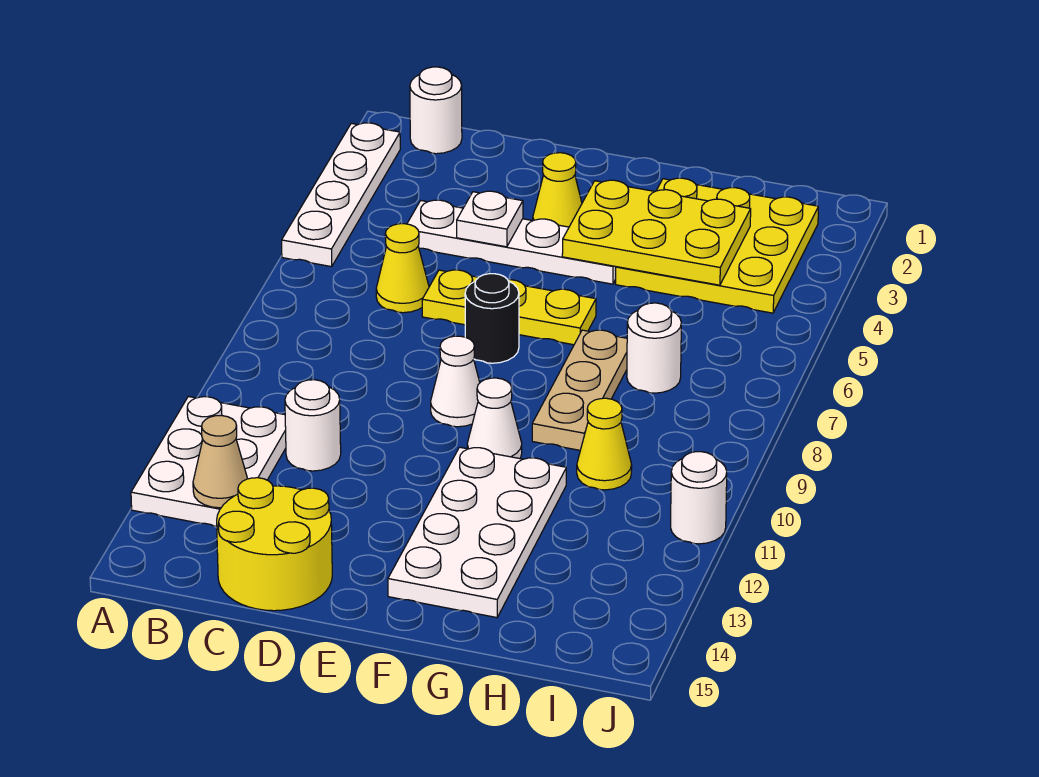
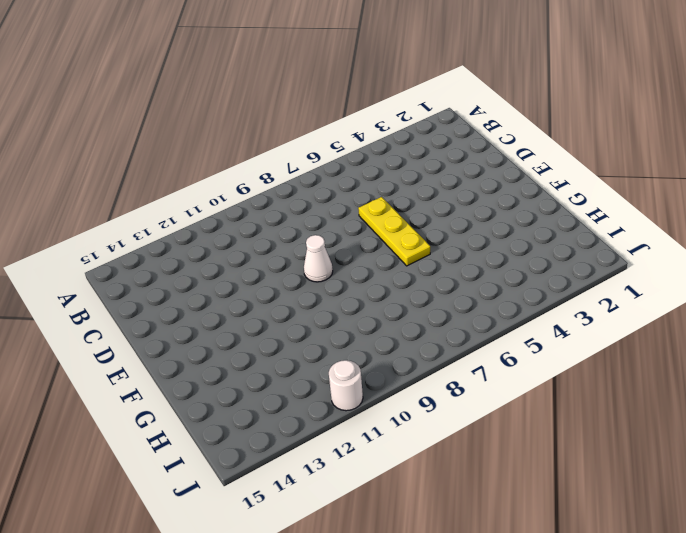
none -> white plate A2:A5 level 1
none -> white plate A11:B13 level 1
none -> white round brick B1 level 1

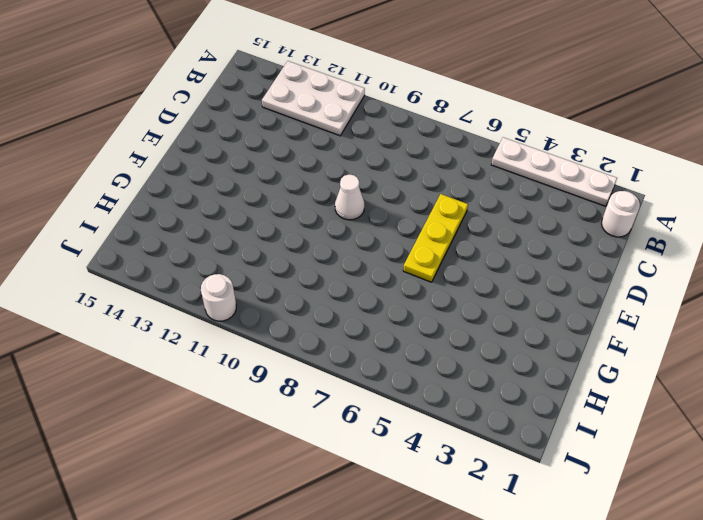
none -> white plate C4:F4 level 1
none -> yellow cone C6 level 1
none -> white round brick C11 level 1

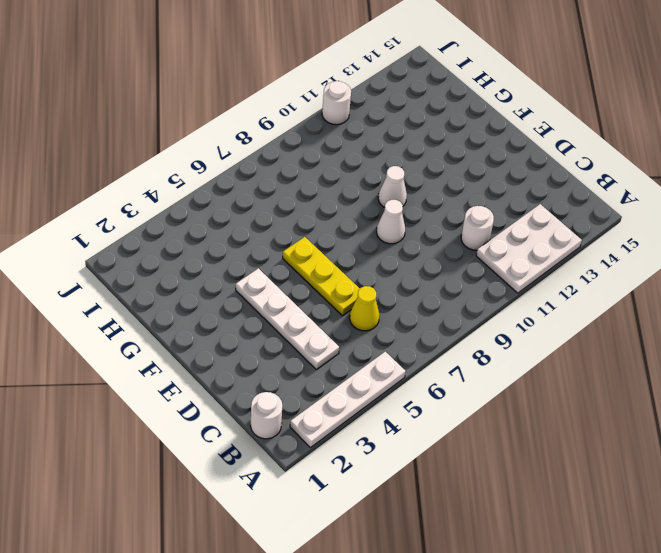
none -> yellow round brick C14:D15 level 1
none -> yellow cone E3 level 1
none -> black round brick E7 level 1

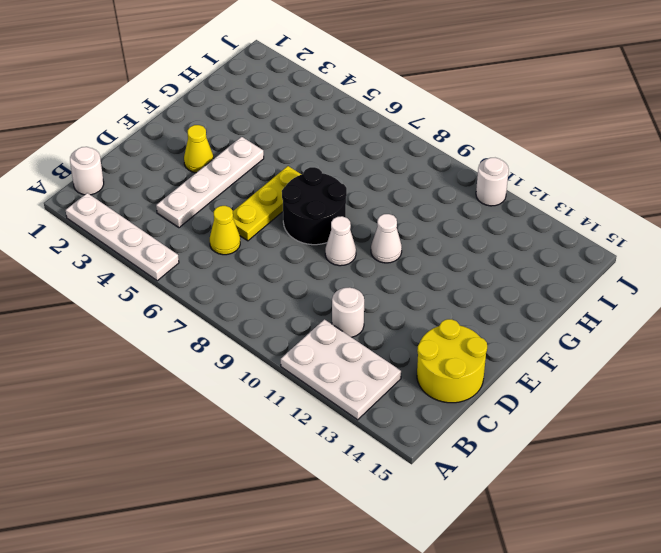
black round brick E7:F8 level 1 -> black round brick E7 level 1
none -> white plate F11:G14 level 1
none -> yellow plate G2:I4 level 1
none -> tan plate G7:G9 level 1

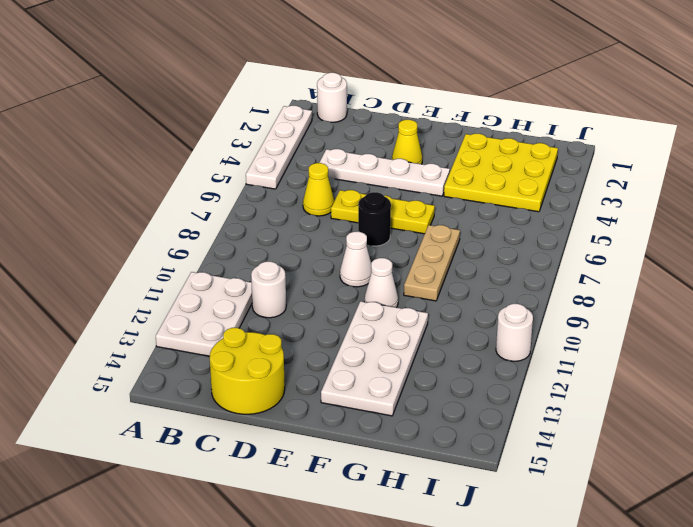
none -> white round brick H7 level 1
none -> yellow cone H10 level 1
none -> tan cone B13 level 2

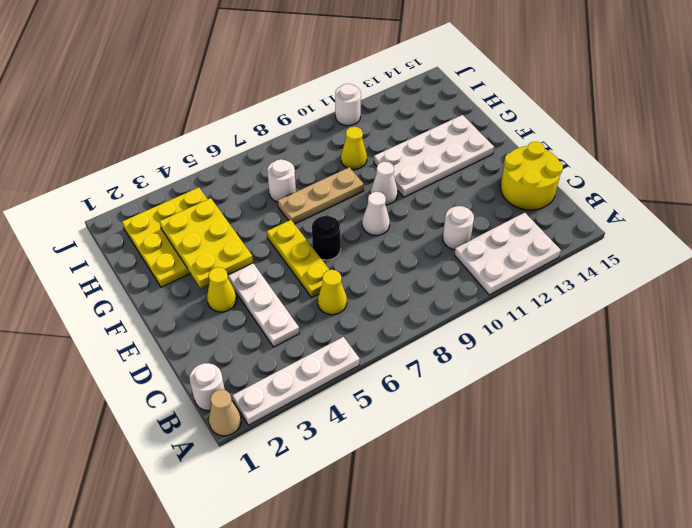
tan cone A1 level 1 -> tan cone B13 level 2
none -> white plate D4 level 2

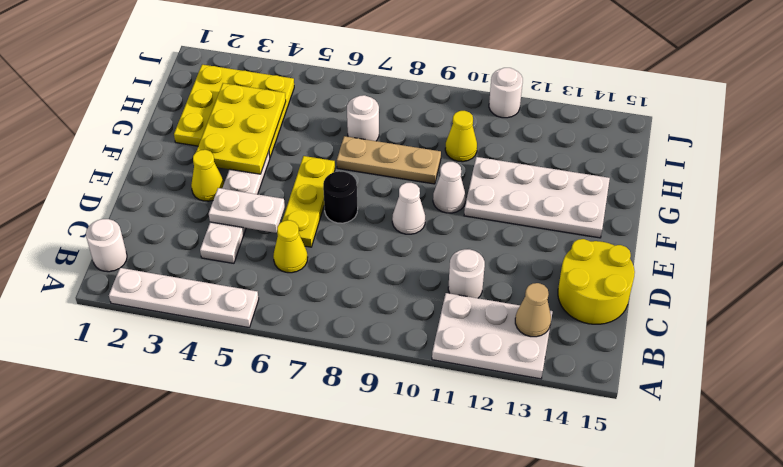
white plate D4:D5 level 2 -> white plate D4 level 2

